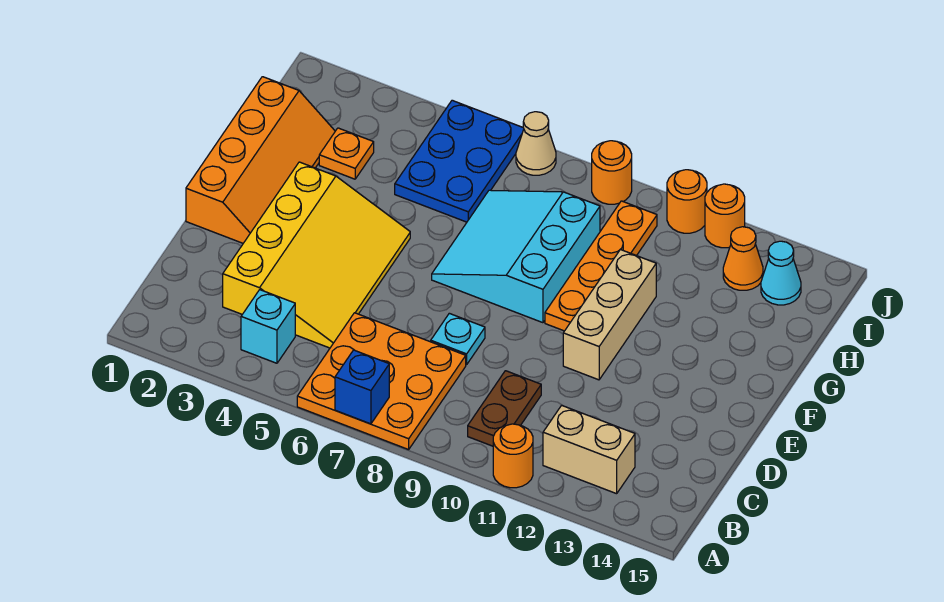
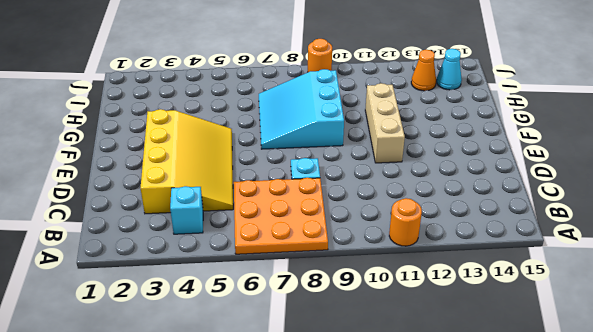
none -> brown plate B10:C10 level 1
none -> tan brick B12:B13 level 1
none -> orange slope E1:H2 level 1 top 1

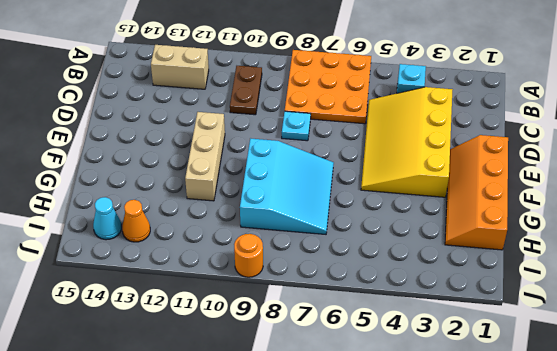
none -> orange round brick A11 level 1
none -> orange plate F10:I10 level 1
none -> orange plate H3 level 1

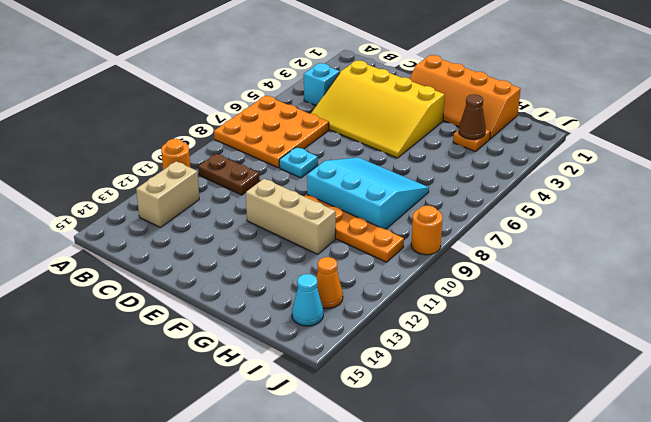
brown cone H3 level 2 -> none
none -> blue plate H5:J6 level 1
none -> tan cone J7 level 1
none -> orange round brick J11 level 1

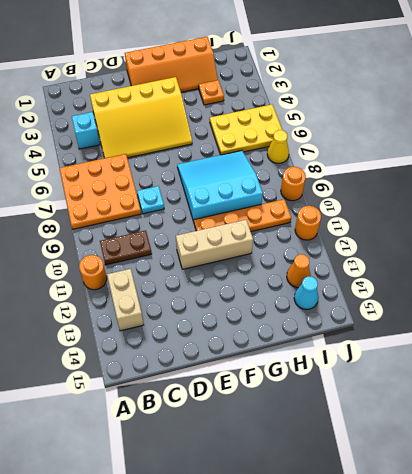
yellow plate H5:J6 level 1 -> blue plate H5:J6 level 1
yellow cone J7 level 1 -> tan cone J7 level 1
none -> orange round brick J12 level 1
none -> blue brick A7 level 2

